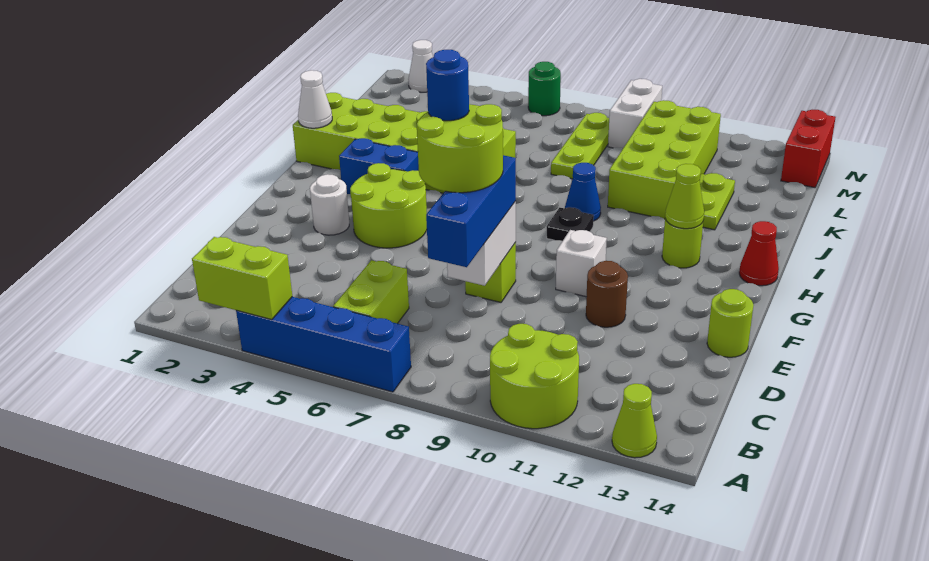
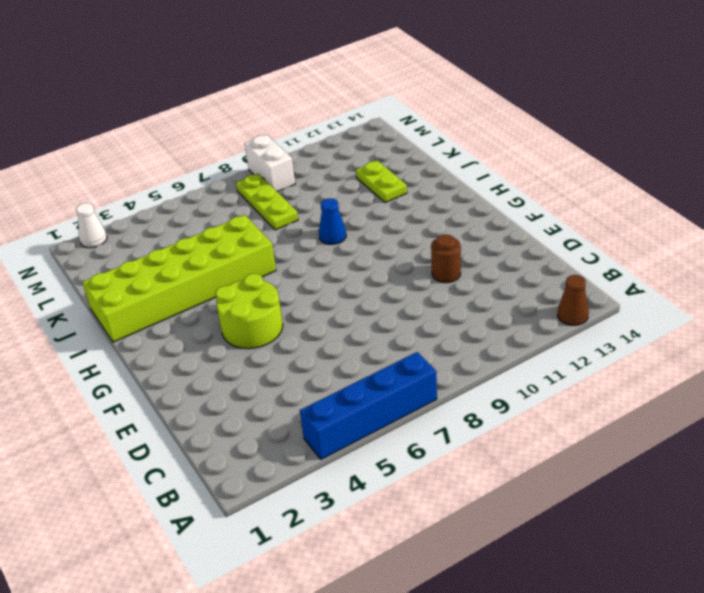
brown cone A13 level 1 -> lime cone A13 level 1
none -> lime round brick A10:B11 level 1
none -> lime brick B6:C6 level 1
none -> lime brick E8 level 1
none -> lime round brick E14 level 1

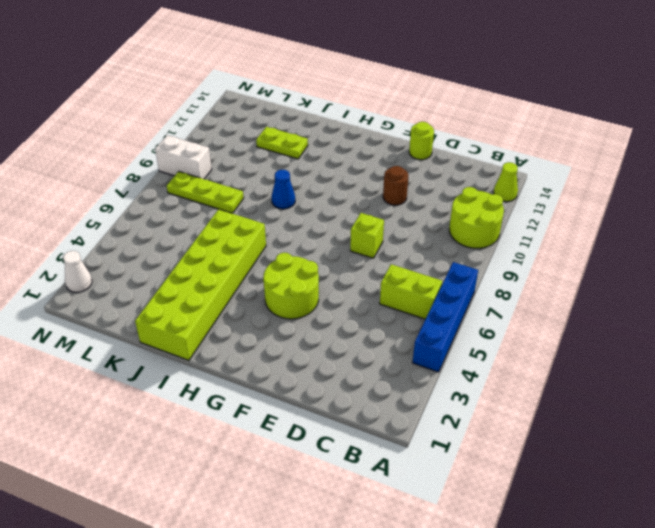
none -> white round brick F3 level 1
none -> white brick F10 level 1
none -> blue brick H3:H4 level 1
none -> black plate H9 level 1

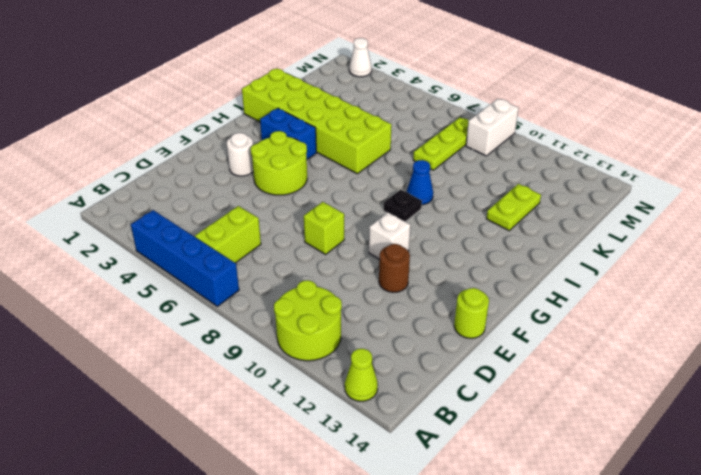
none -> lime round brick H12 level 1
none -> red cone H14 level 1
none -> lime brick J10:M11 level 1
none -> red brick M14:N14 level 1

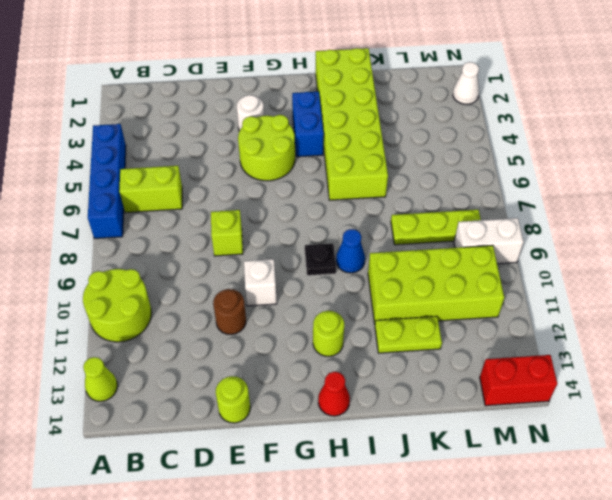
none -> green round brick N6 level 1
none -> lime brick A3:A4 level 2
none -> white brick D8:E8 level 2
none -> lime cone H12 level 2

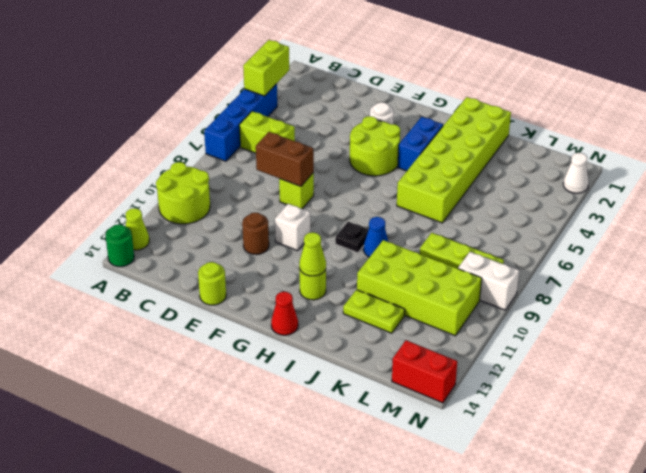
green round brick A14 level 1 -> green round brick N6 level 1
brown brick D8:E8 level 2 -> white brick D8:E8 level 2
none -> white cone I1 level 2
none -> blue brick C8:E8 level 3
none -> lime round brick D7:E8 level 4
none -> blue round brick E7 level 5

